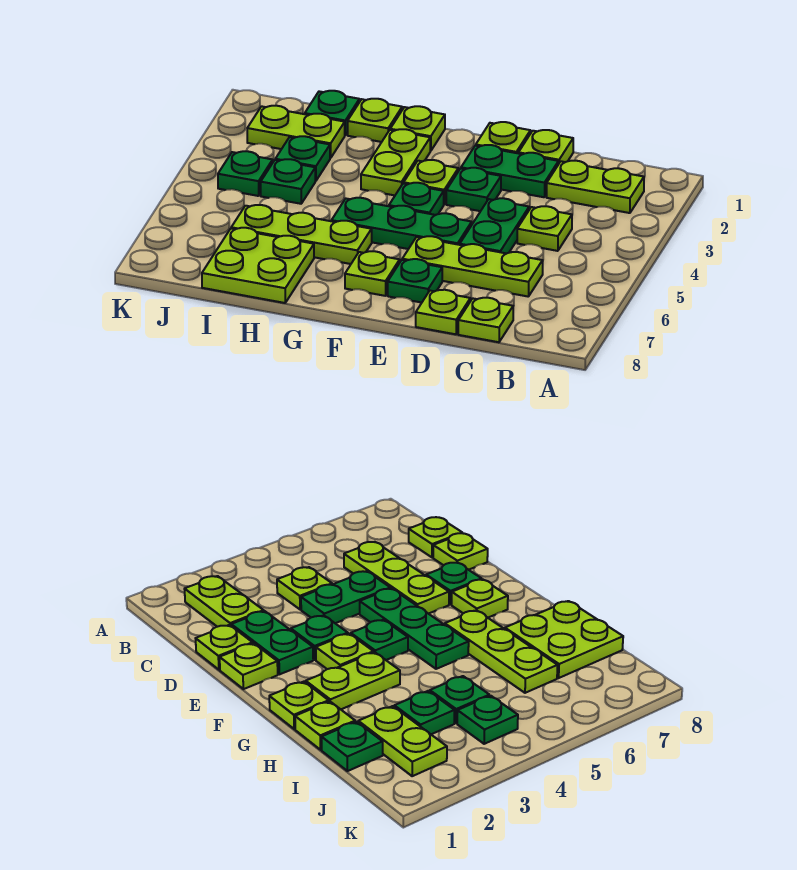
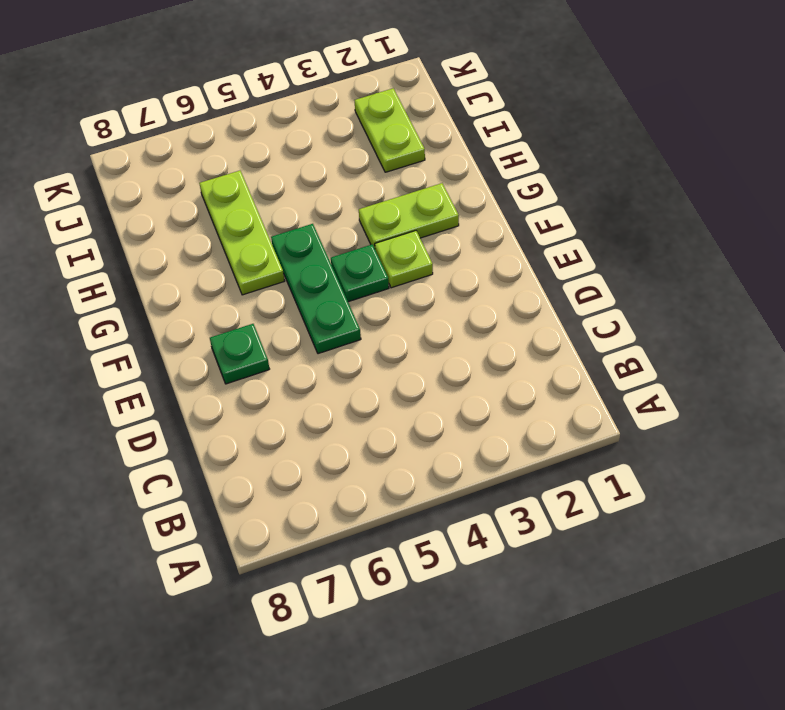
none -> lime plate B2:C2 level 1
none -> lime plate C4 level 1
none -> lime plate C6:E6 level 1

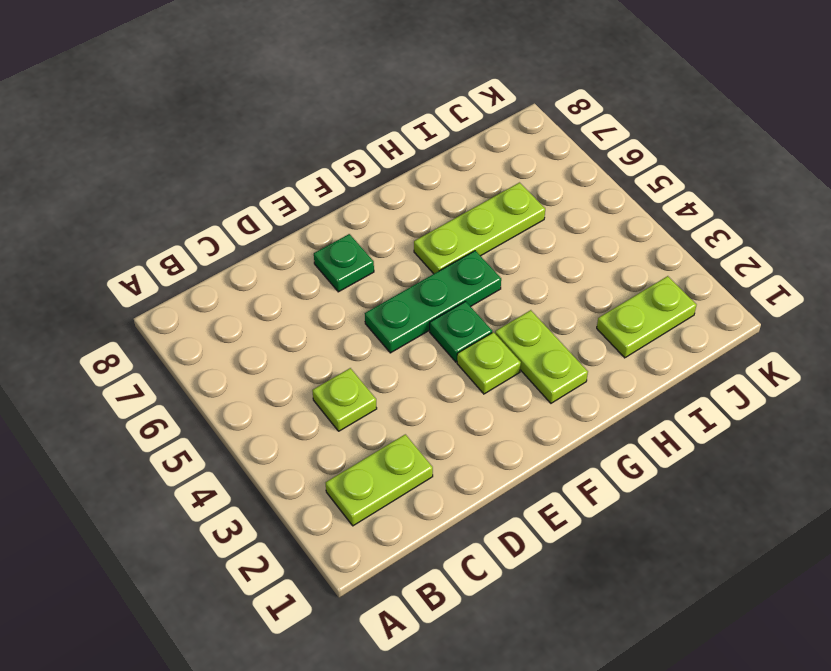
none -> lime plate C6:E6 level 1
none -> lime plate C8 level 1
none -> lime plate D1 level 1

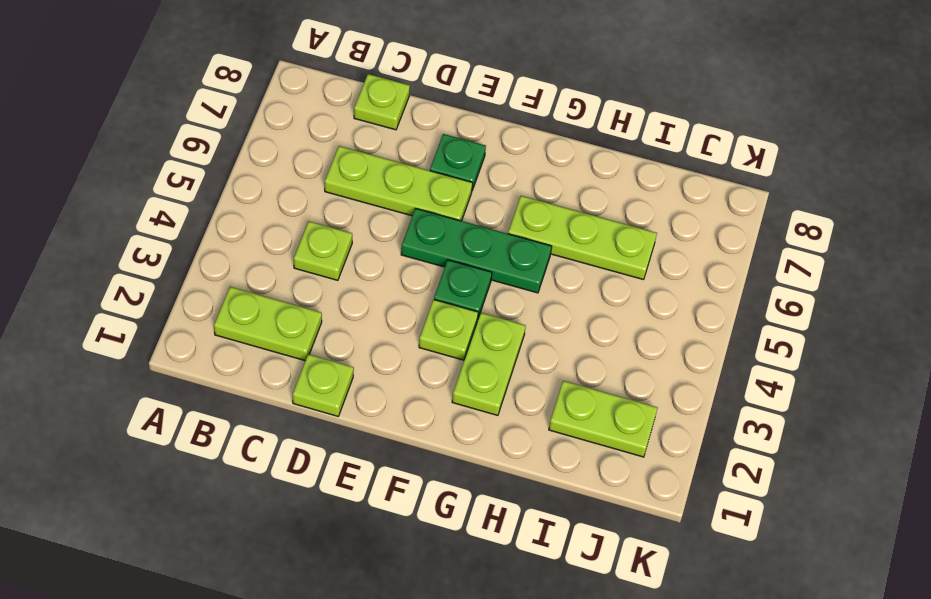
none -> green plate D2:E2 level 1
none -> green plate D4:D5 level 1
none -> lime plate D8 level 1

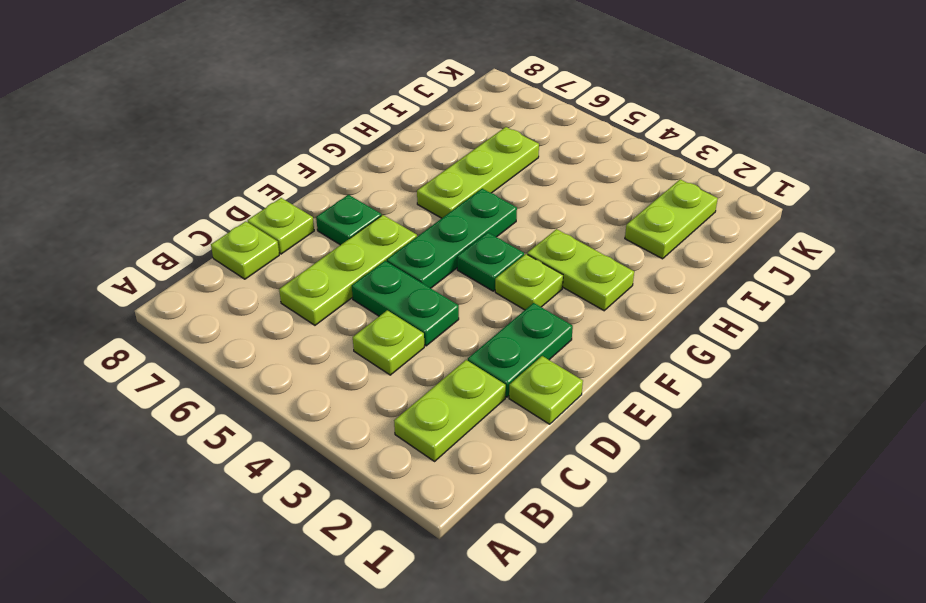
none -> lime plate E1 level 1
none -> green plate E3 level 1
none -> lime plate F7 level 1

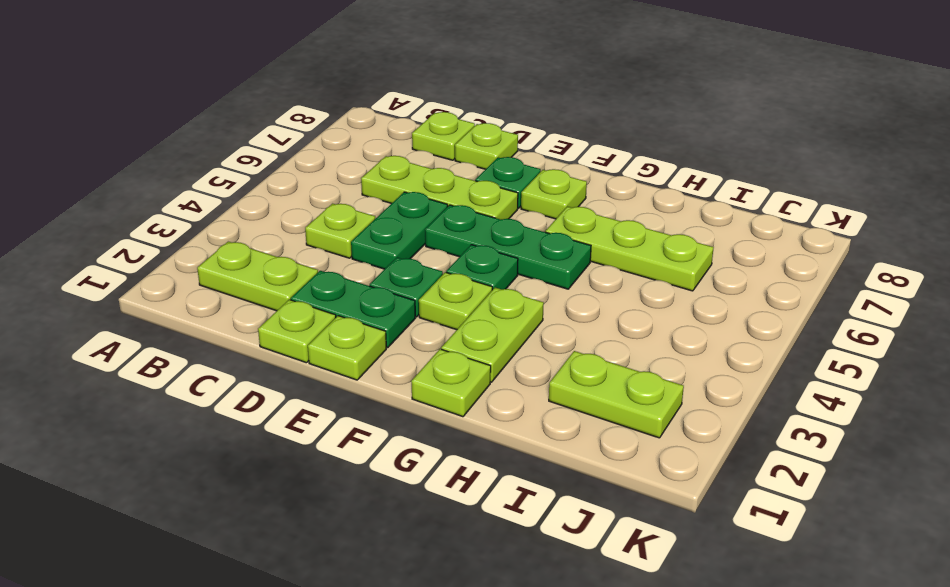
none -> lime plate H1 level 1
none -> lime plate H7:I8 level 1
none -> green plate I1 level 1

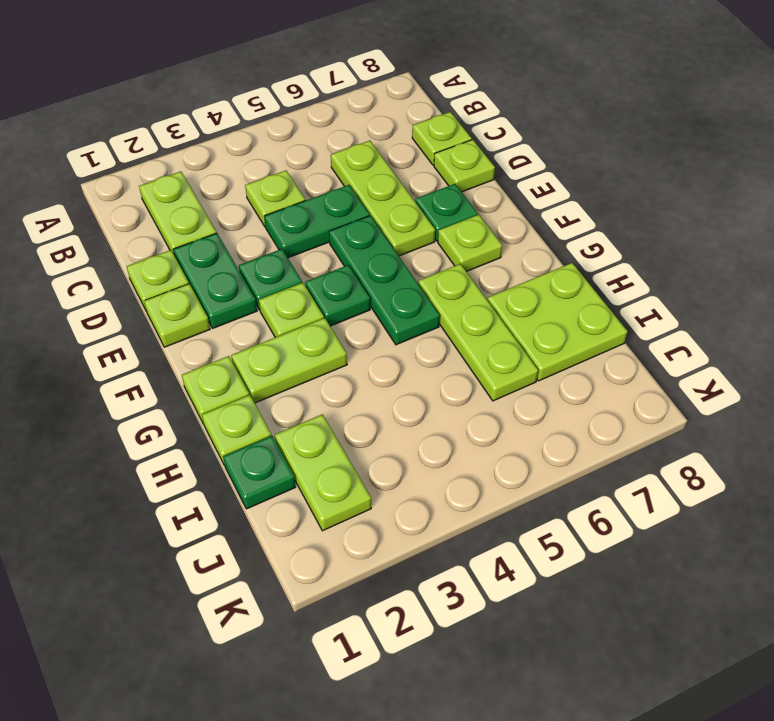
none -> green plate I3 level 1
none -> green plate I4 level 1
none -> green plate J4 level 1

